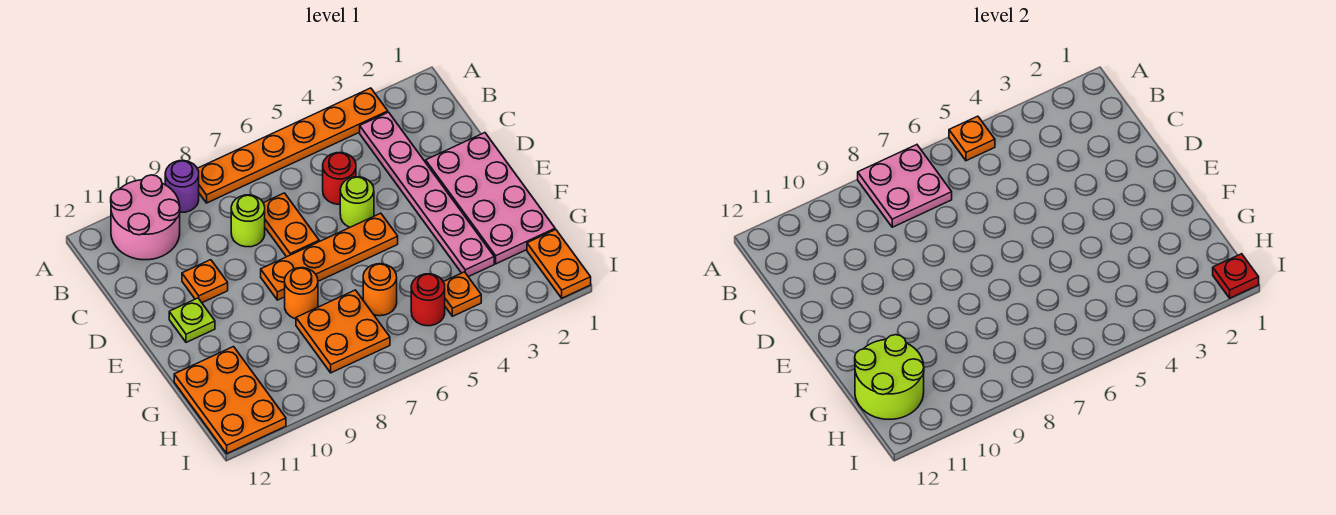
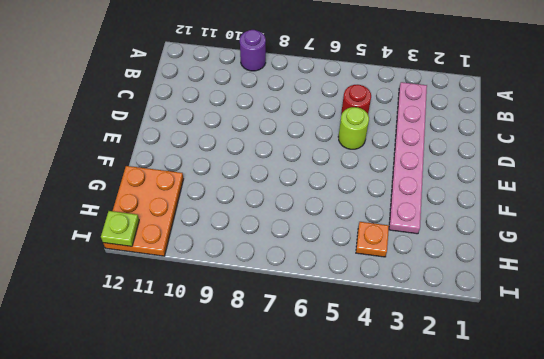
lime plate I12 level 2 -> lime plate E11 level 1
none -> orange plate A3:A8 level 1
none -> pink round brick A10:B11 level 1
none -> orange plate C7:D7 level 1

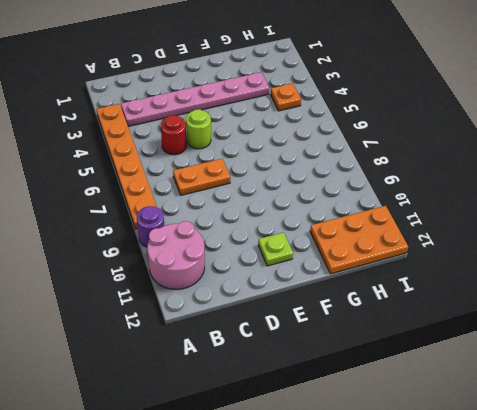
none -> lime round brick C8 level 1
none -> pink plate D1:G2 level 1
none -> orange plate D10 level 1

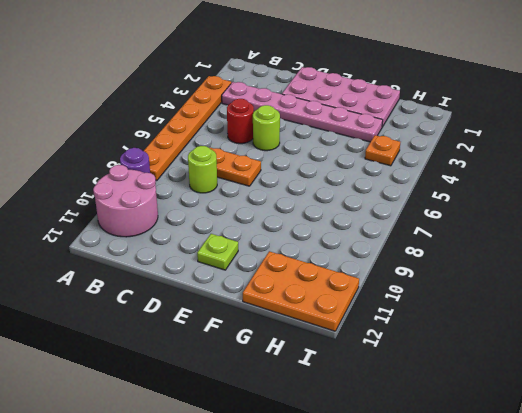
none -> orange plate D10 level 1
none -> orange plate E5:E8 level 1
none -> orange round brick F8 level 1

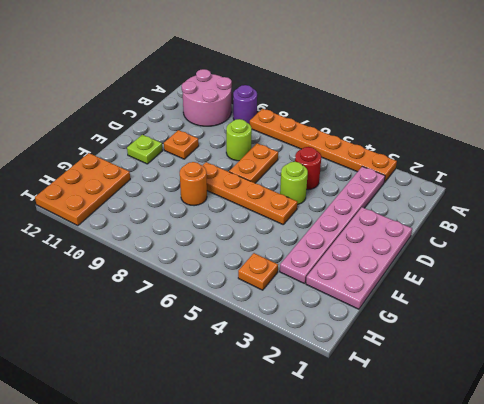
none -> orange round brick G6 level 1
none -> orange plate G7:H8 level 1
none -> orange plate H1:I1 level 1

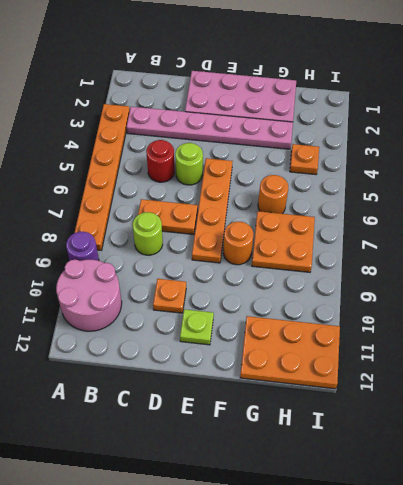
none -> orange plate H1:I1 level 1
none -> red round brick H5 level 1
none -> orange plate A5 level 2

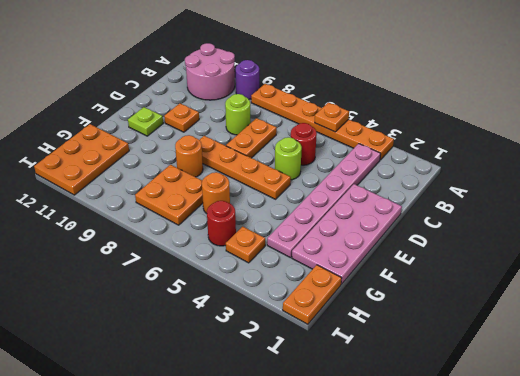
none -> pink plate A7:B8 level 2
none -> lime round brick G11:H12 level 2
none -> red plate I1 level 2

